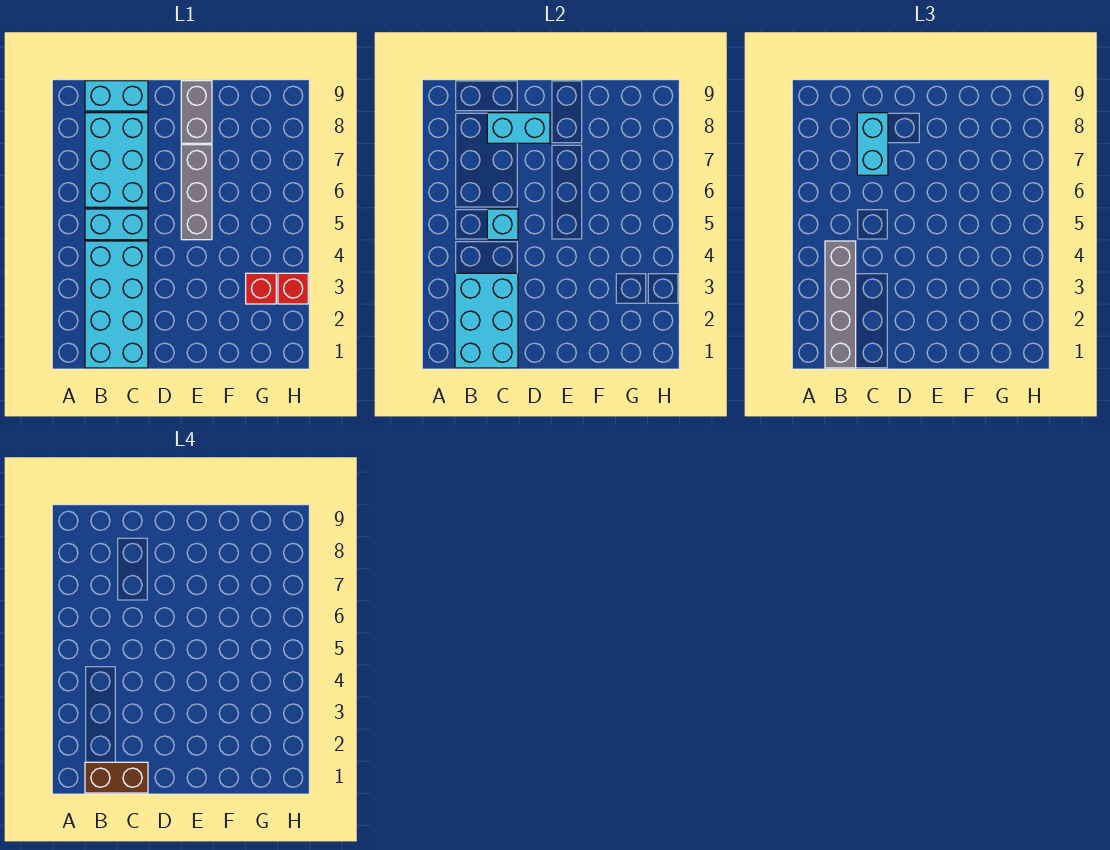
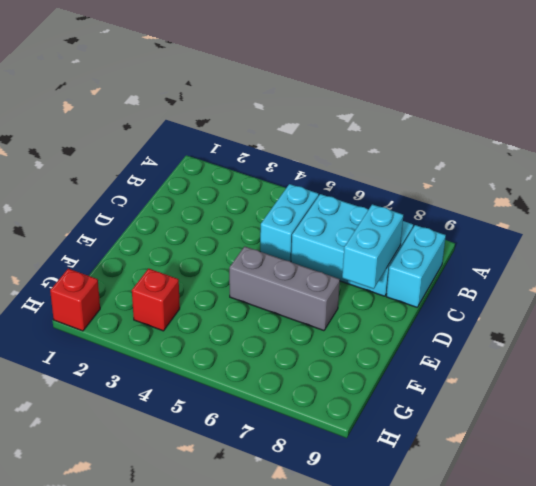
red brick H1 level 1 -> red brick H3 level 1
none -> cyan brick B1:C4 level 1
none -> grey brick E8:E9 level 1
none -> cyan brick B1:C3 level 2

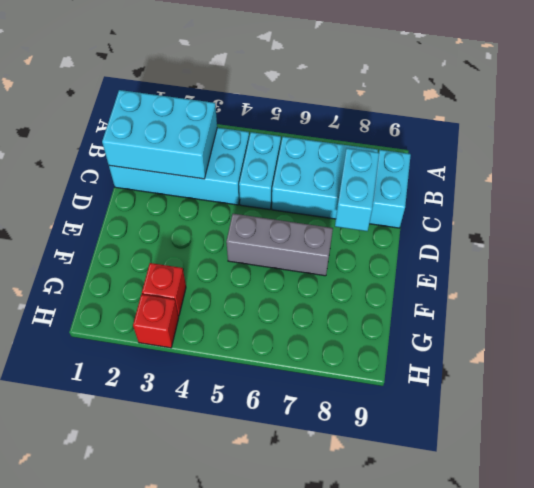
none -> grey brick E8:E9 level 1
none -> cyan brick C5 level 2
none -> grey brick B1:B4 level 3

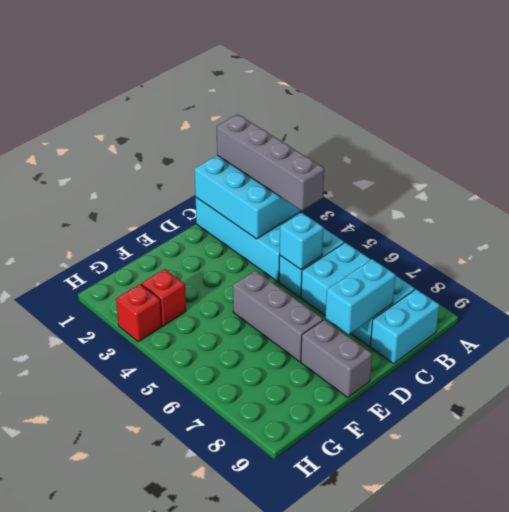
none -> cyan brick C7:C8 level 3
none -> brown brick B1:C1 level 4

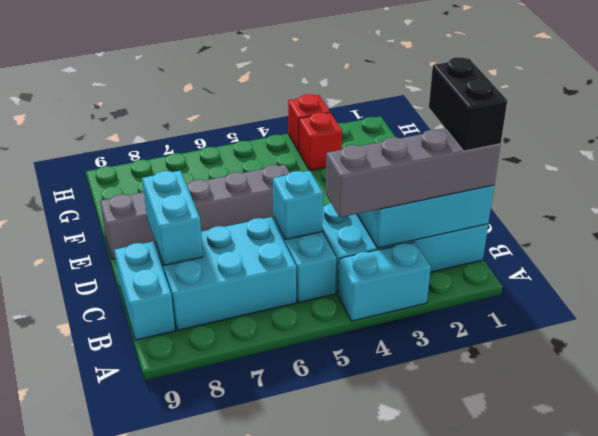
cyan brick A3:A4 level 1 -> cyan brick C7:C8 level 3
black brick B1:C1 level 4 -> brown brick B1:C1 level 4

